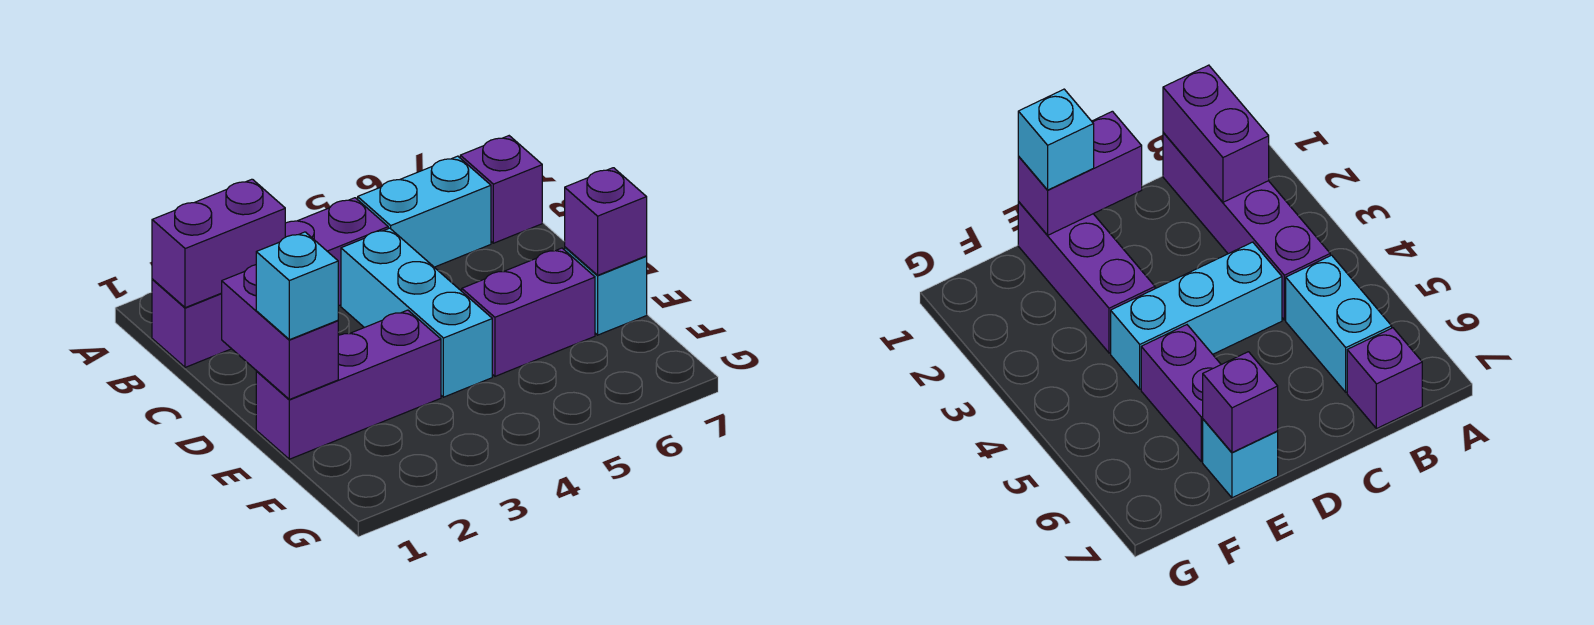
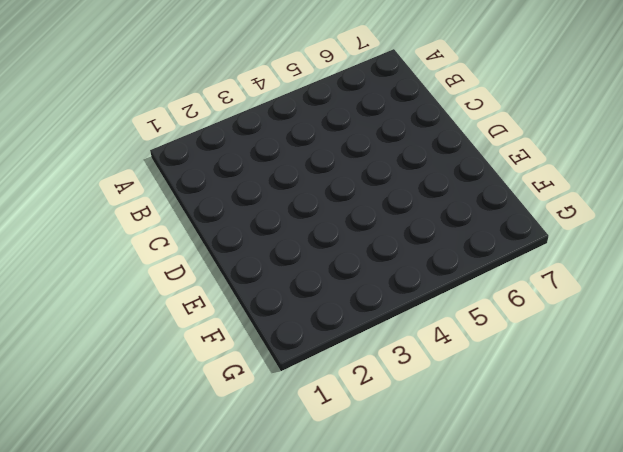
none -> purple brick B1:B4 level 1
none -> cyan brick B5:B6 level 1

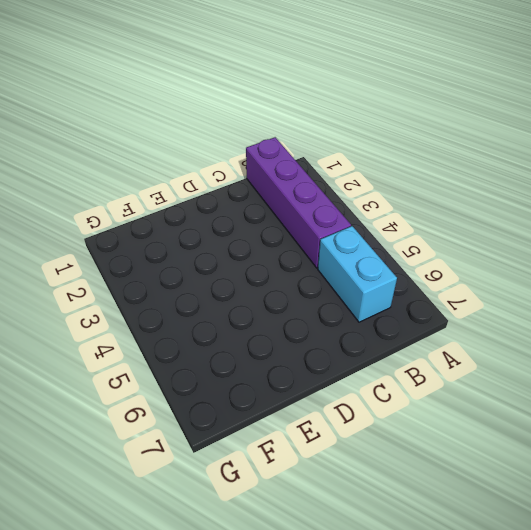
none -> purple brick B7 level 1
none -> cyan brick C4:E4 level 1

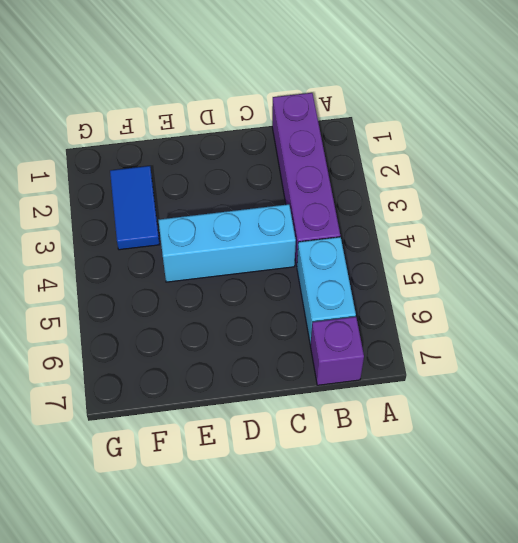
blue tile F2:F3 level 1 -> none
none -> purple brick E1:E3 level 1
none -> purple brick E5:E6 level 1

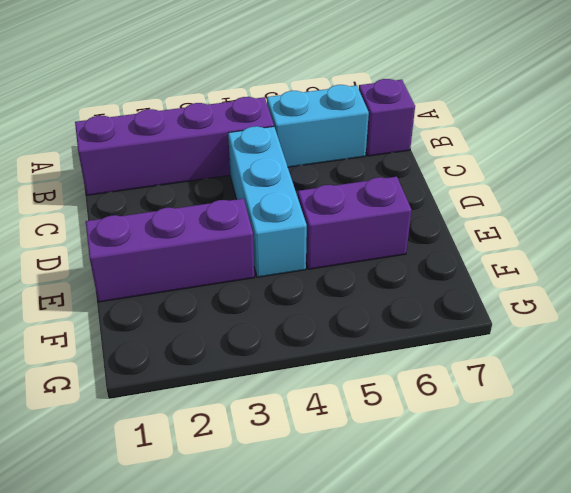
none -> cyan brick E7 level 1
none -> purple brick B1:B2 level 2

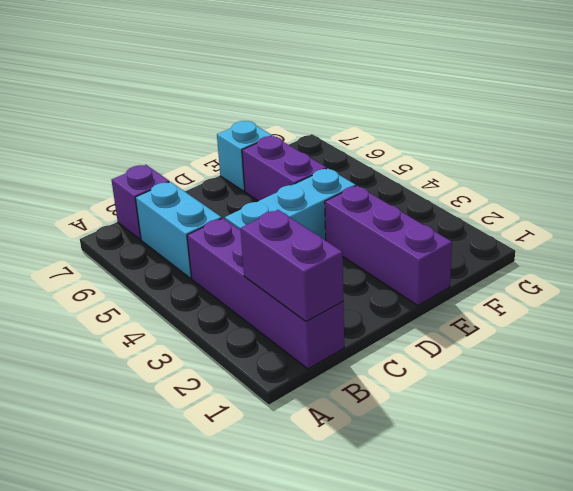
none -> purple brick D1:E1 level 2
none -> purple brick E7 level 2

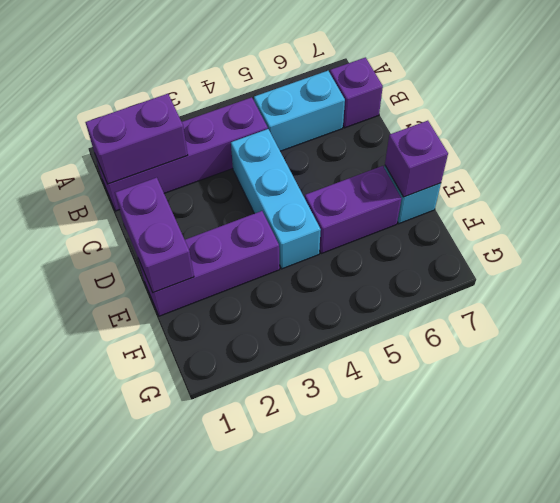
none -> cyan brick E1 level 3

